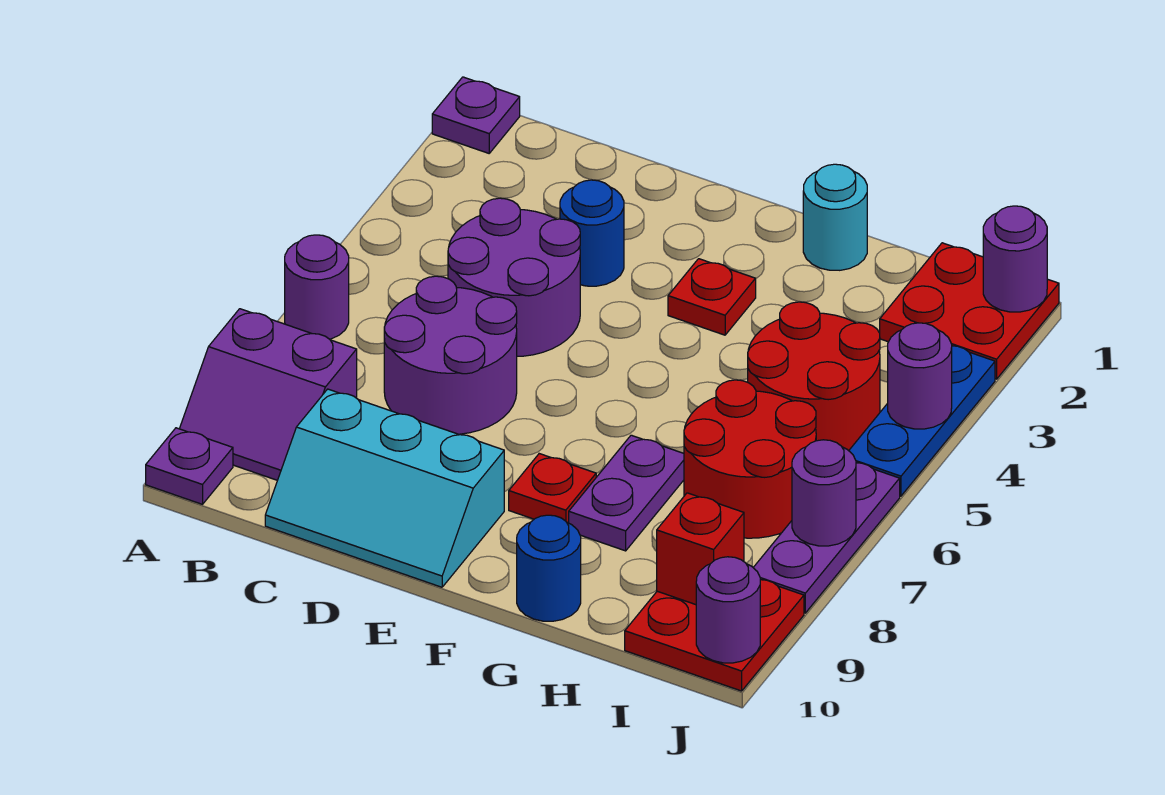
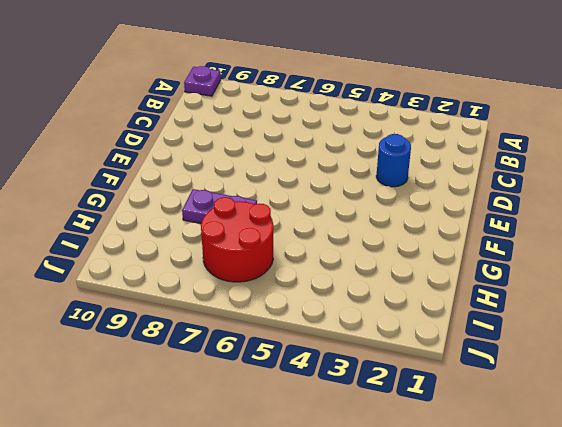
none -> purple plate A1 level 1
none -> purple round brick A6 level 1
none -> purple slope A8:B9 level 1 top 8

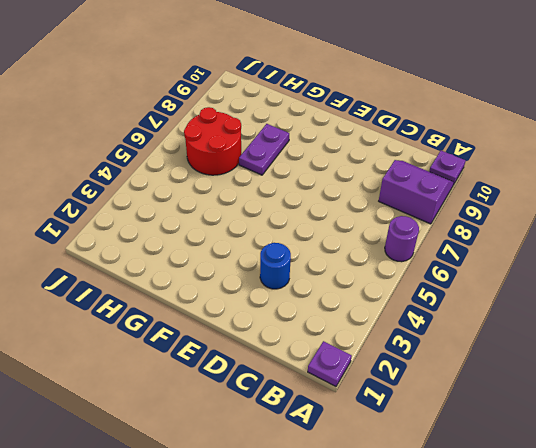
none -> purple round brick C4:D5 level 1
none -> purple round brick C6:D7 level 1
none -> cyan slope C9:E10 level 1 top 9

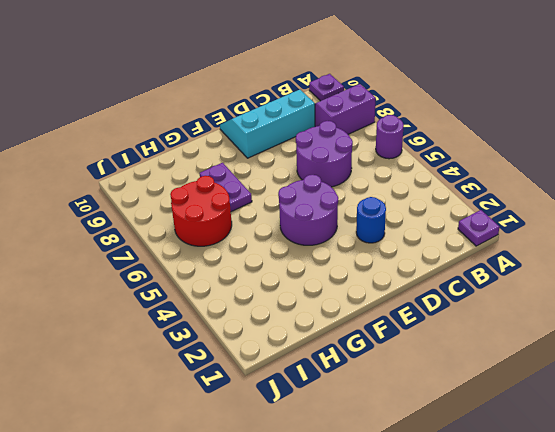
purple round brick E4:F5 level 1 -> purple round brick C4:D5 level 1
none -> red plate F3 level 1
none -> red plate F8 level 1
none -> cyan round brick G1 level 1

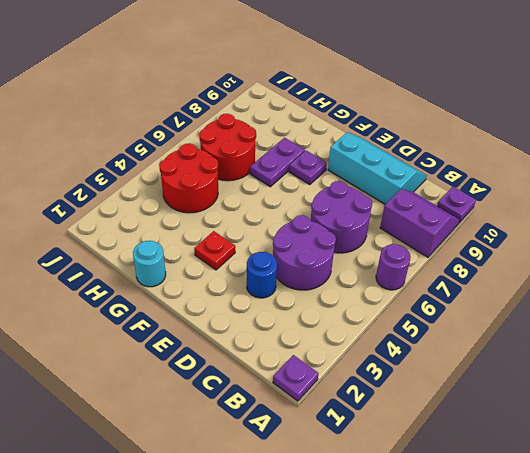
purple plate F8 level 1 -> red plate F8 level 1
none -> blue round brick G10 level 1
none -> red plate I1:J2 level 1
none -> red plate I9:J10 level 1

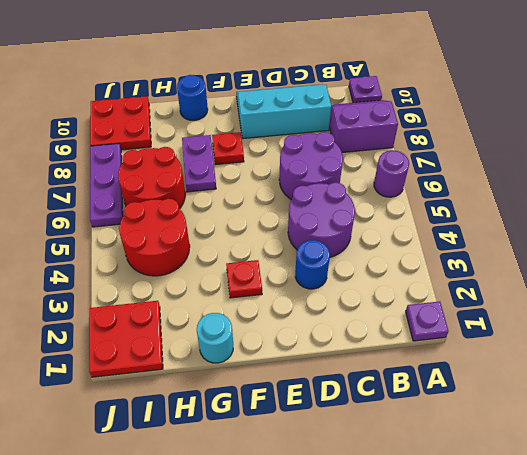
none -> blue plate J3:J5 level 1
none -> red brick I9 level 2
none -> purple round brick J1 level 2

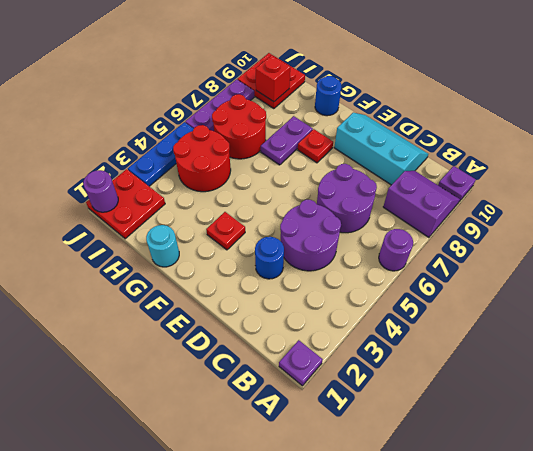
none -> purple round brick J4 level 2
none -> purple round brick J7 level 2
none -> purple round brick J10 level 2

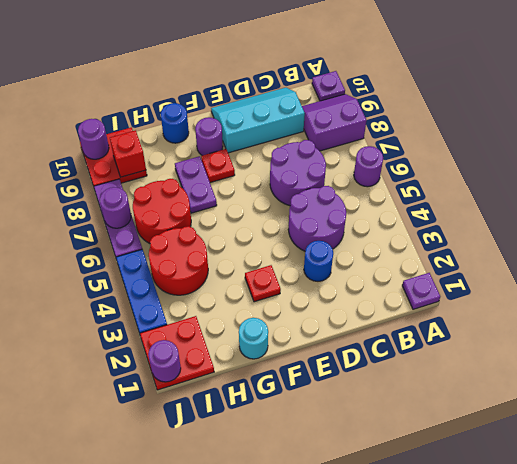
purple round brick F9 level 1 -> purple round brick J4 level 2

